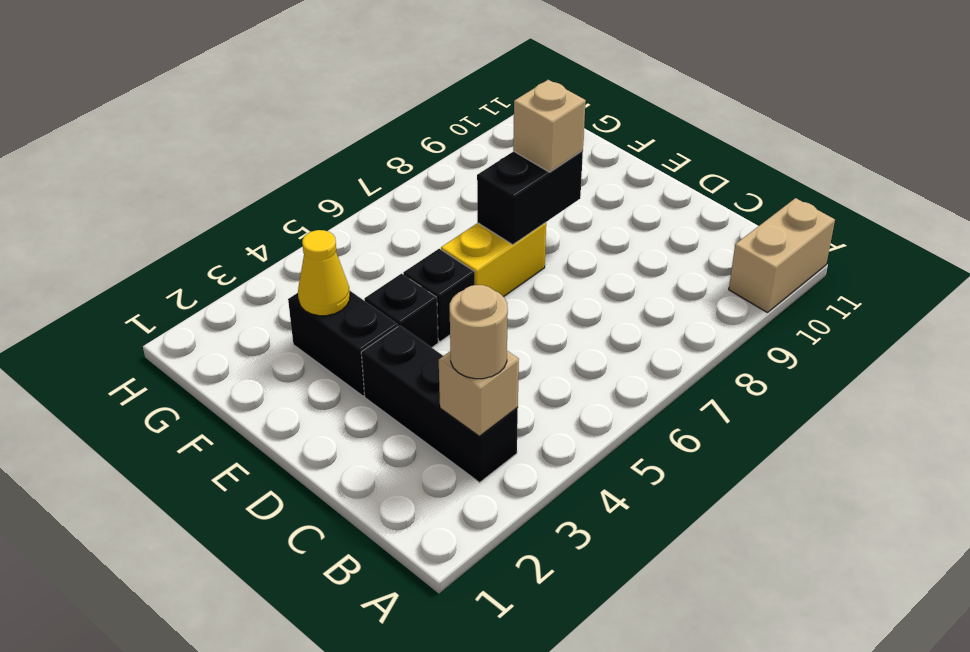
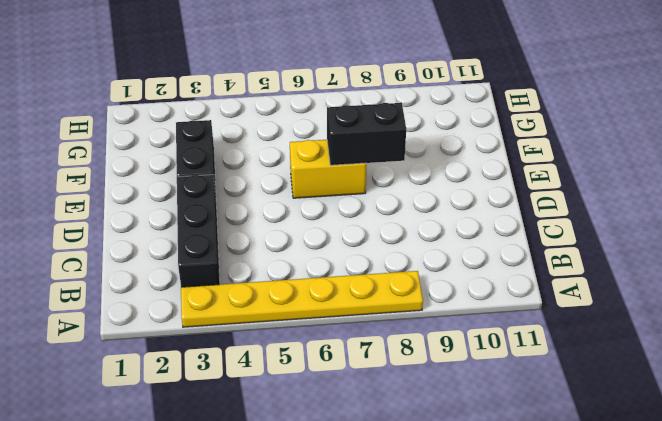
yellow plate A3:A8 level 1 -> none
none -> tan brick A10:A11 level 1
none -> black brick E4 level 1

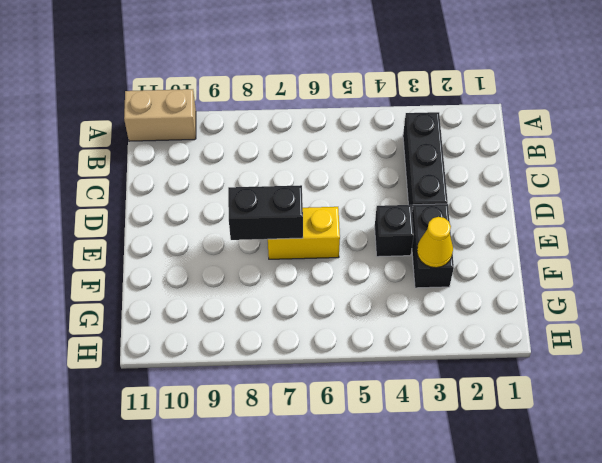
none -> black brick E5 level 1
none -> tan brick B3 level 2

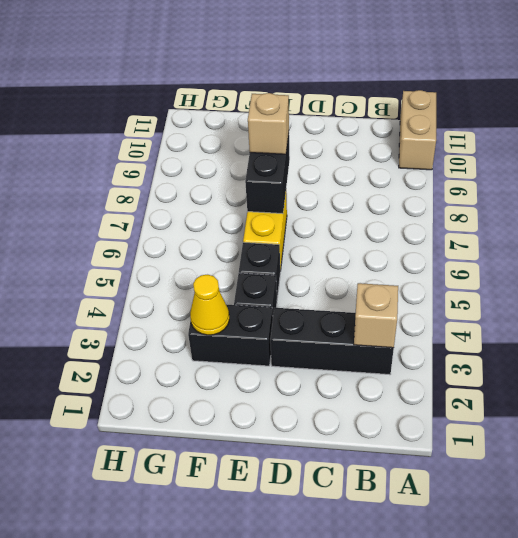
none -> tan round brick B3 level 3

